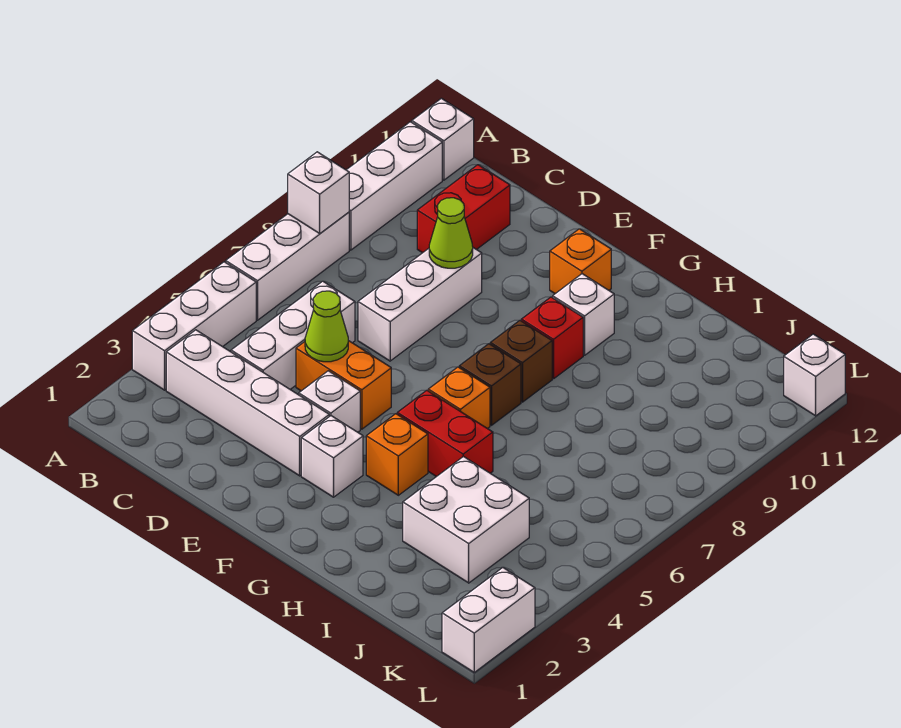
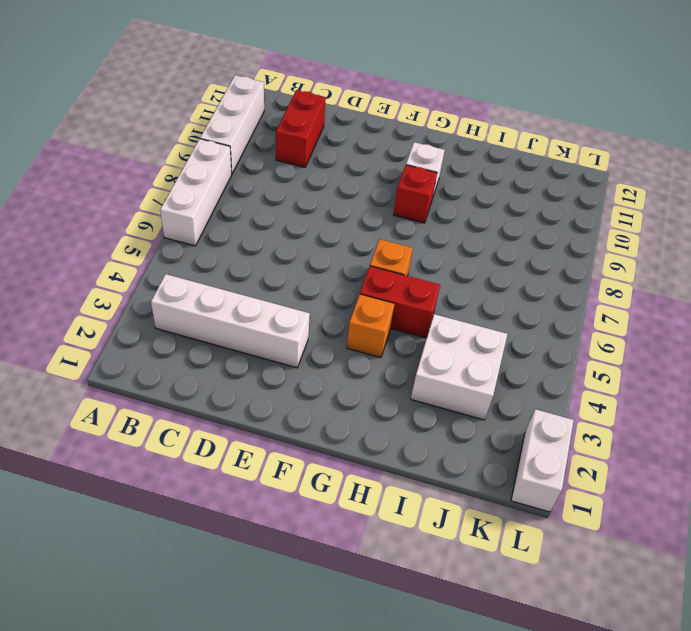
none -> white brick A3:A5 level 1
none -> white brick A12 level 1
none -> white brick C4:C6 level 1

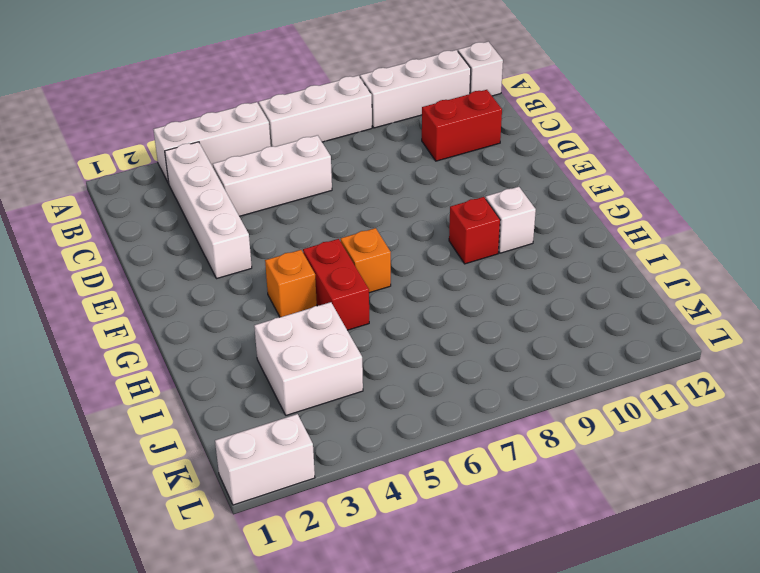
none -> orange brick D5:E5 level 1
none -> white brick D7:D9 level 1
none -> white brick E4 level 1

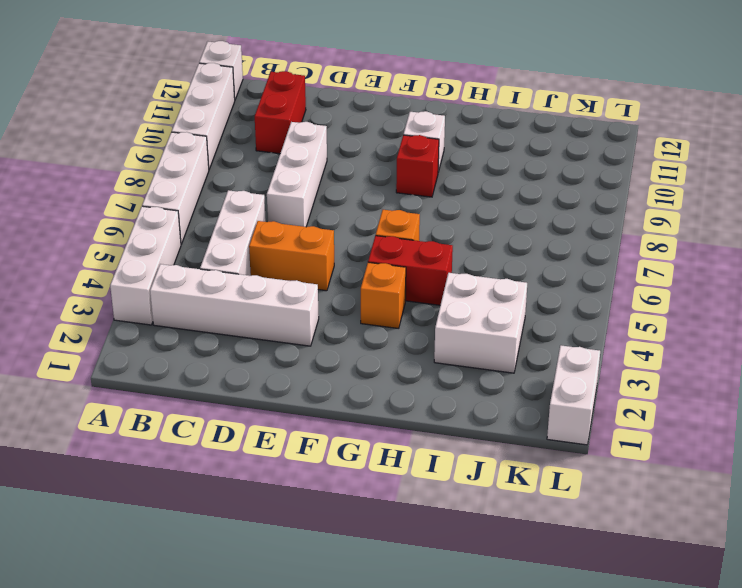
none -> white brick E4 level 1
none -> white brick F3 level 1
none -> orange brick F11 level 1

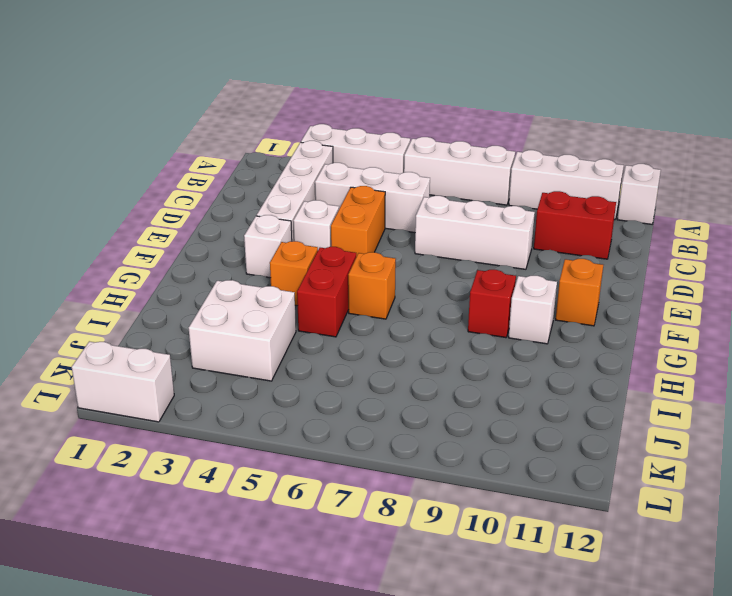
none -> brown brick G7 level 1
none -> brown brick G8 level 1
none -> white brick L12 level 1

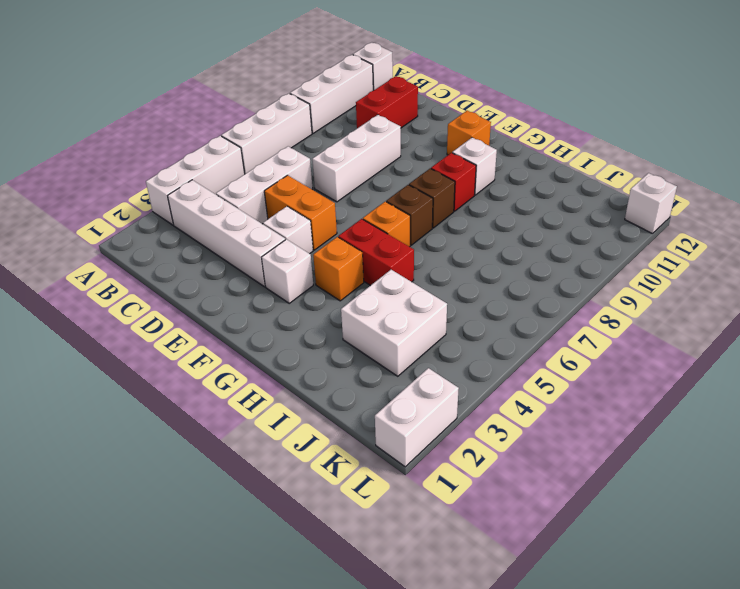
none -> white brick A8 level 2
none -> lime cone D5 level 2
none -> lime cone D9 level 2

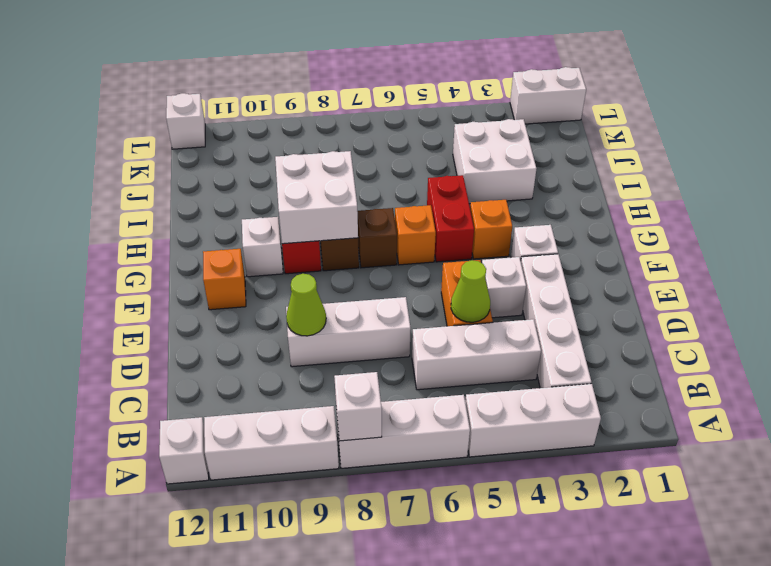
white brick G8:H9 level 2 -> none
none -> red brick C10:C11 level 1

